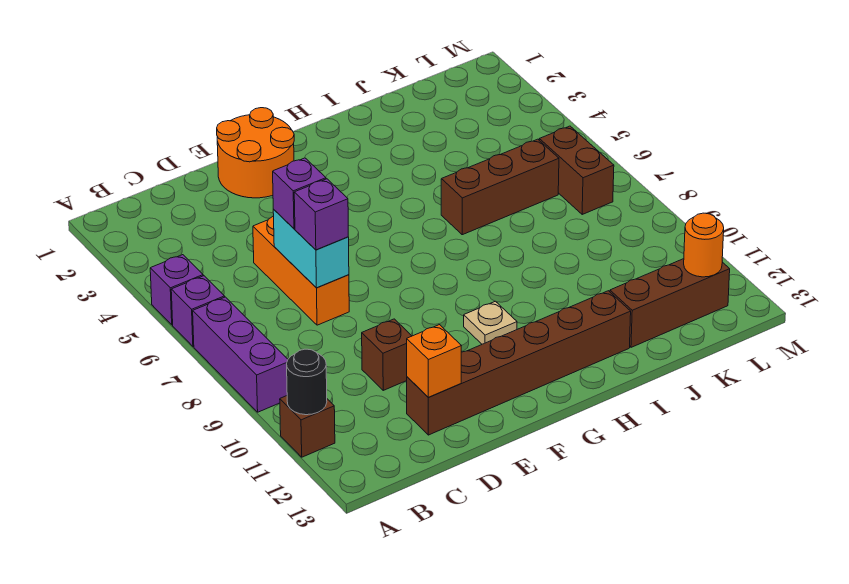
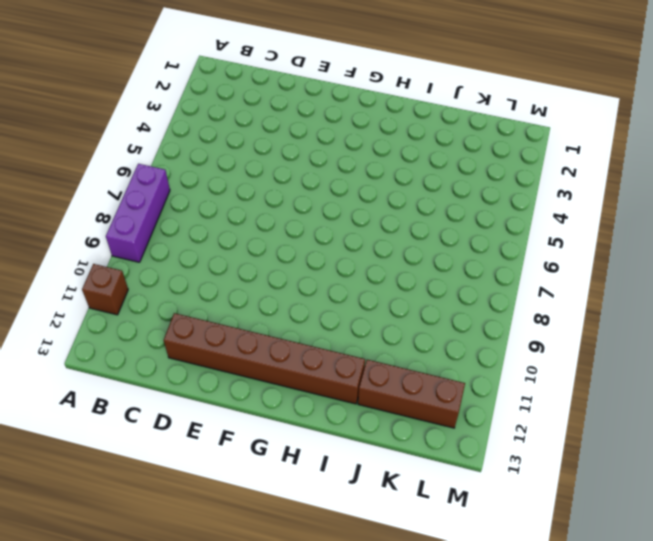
none -> purple brick A5 level 1
none -> purple brick A6 level 1
none -> orange brick D5:D7 level 1

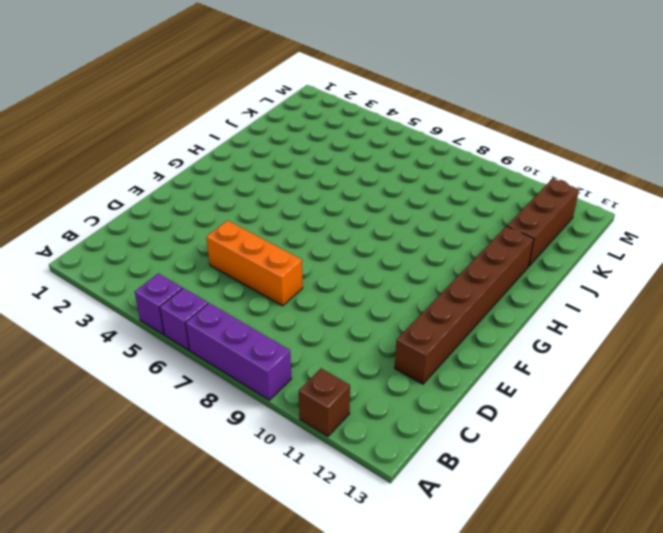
none -> brown brick D10 level 1
none -> orange round brick E1:F2 level 1
none -> tan plate G10 level 1

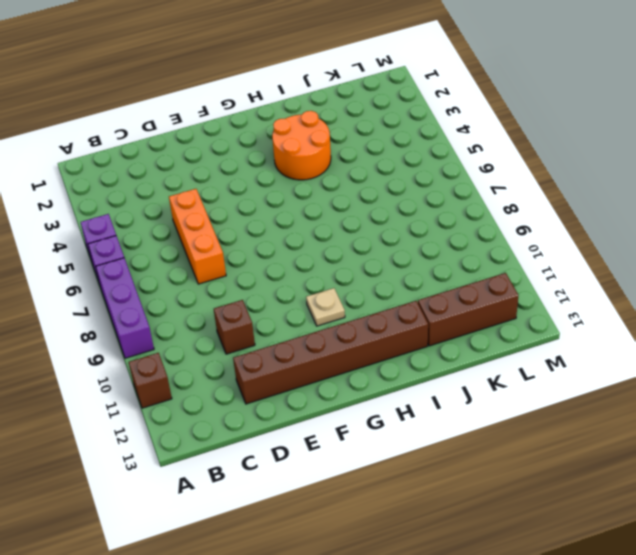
orange round brick H3:I4 level 1 -> orange round brick E1:F2 level 1
none -> brown brick I6:K6 level 1
none -> brown brick L6:L7 level 1
none -> black round brick A11 level 2

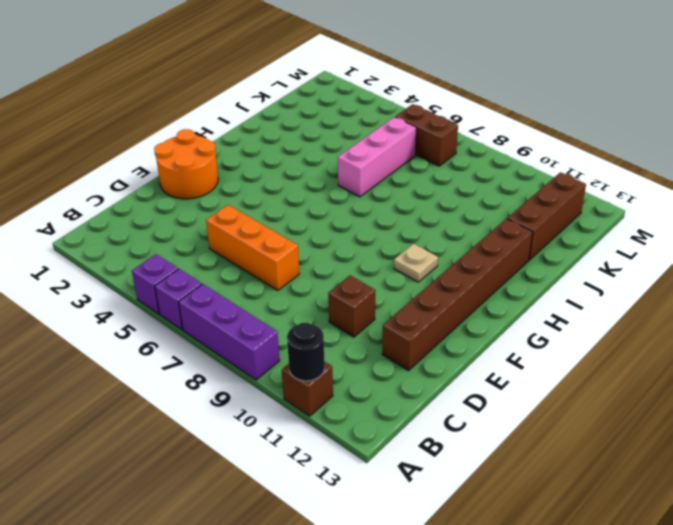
pink brick I6:K6 level 1 -> brown brick I6:K6 level 1
none -> cyan brick D6:D7 level 2
none -> orange brick D12 level 2
none -> orange round brick L12 level 2

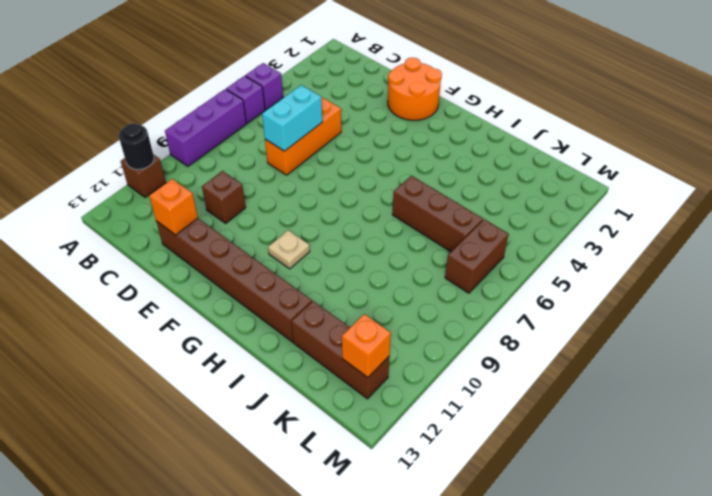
orange brick L12 level 2 -> orange round brick L12 level 2
none -> purple brick D6 level 3
none -> purple brick D7 level 3

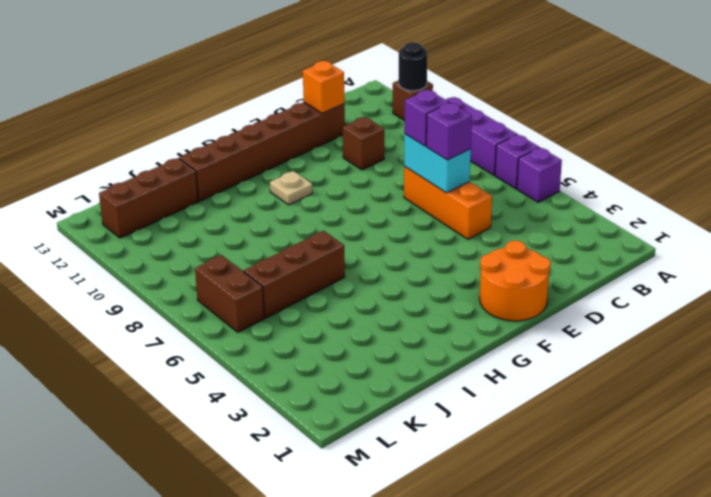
none -> orange round brick L12 level 2

